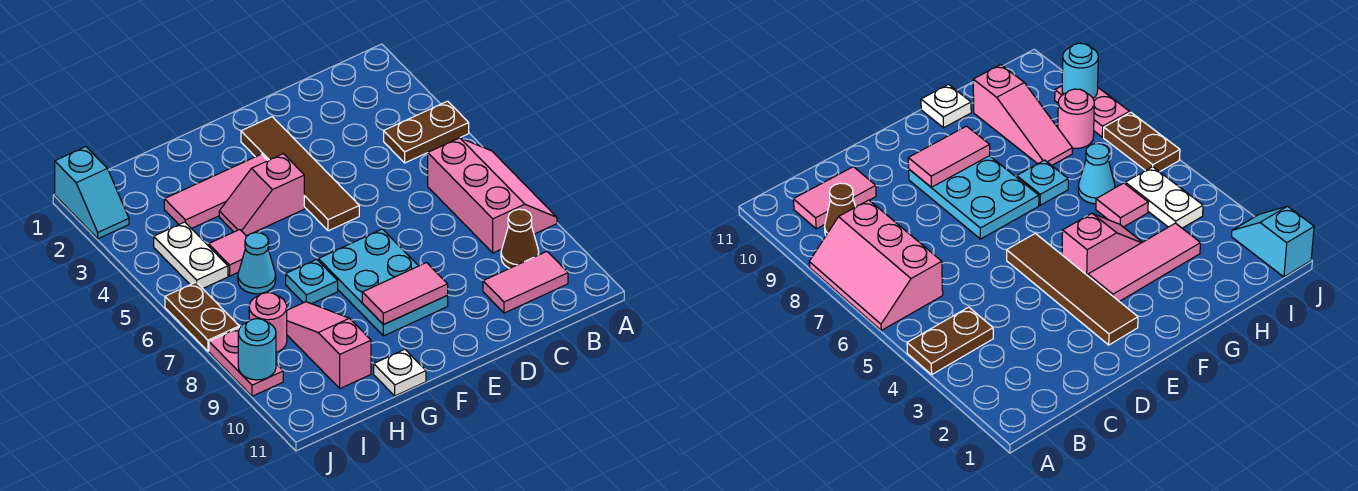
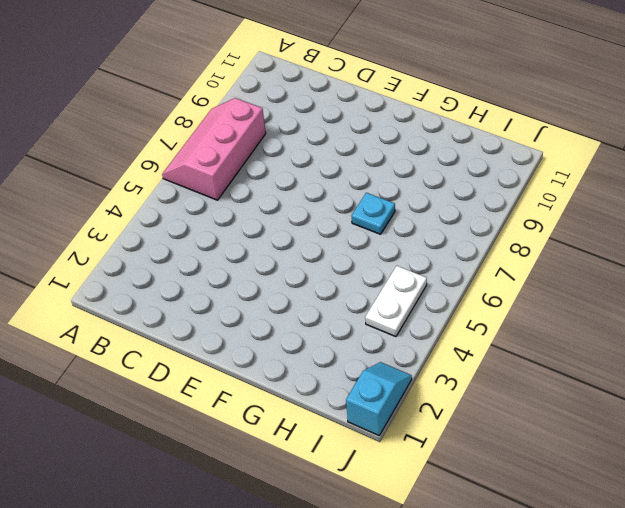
none -> brown plate A4:B4 level 1
none -> brown cone B9 level 1
none -> pink tile B10:C10 level 1

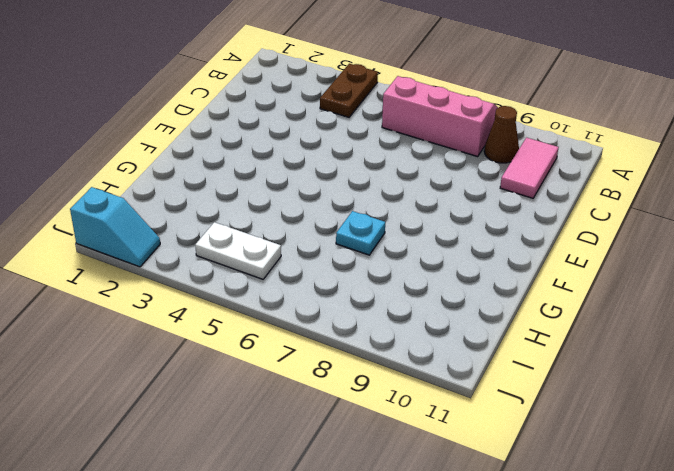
none -> brown tile E2:E5 level 1
none -> cyan plate E7:F9 level 1
none -> pink tile F3:H3 level 1

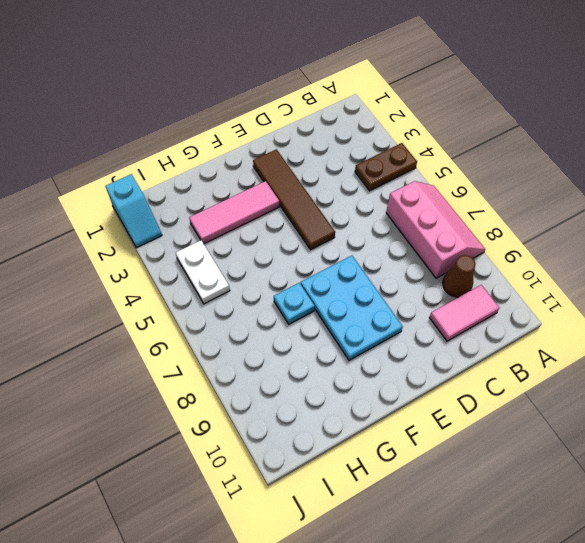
none -> pink slope F4:G4 level 1 top F
none -> white plate G11 level 1
none -> pink tile H5 level 1

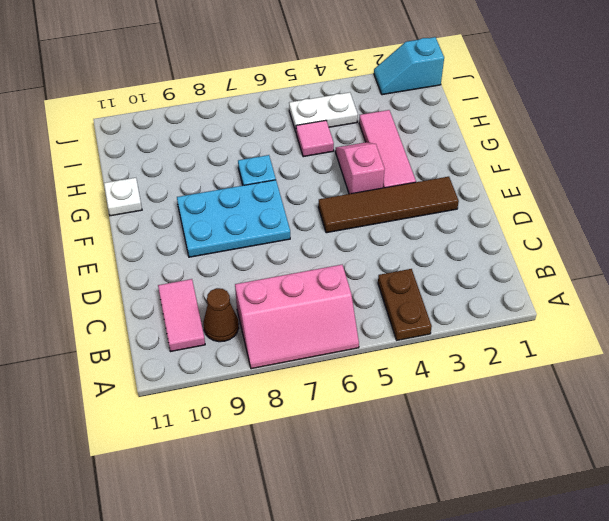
none -> cyan cone H6 level 1
none -> pink slope H8:H10 level 1 top 10
none -> pink round brick I8 level 1

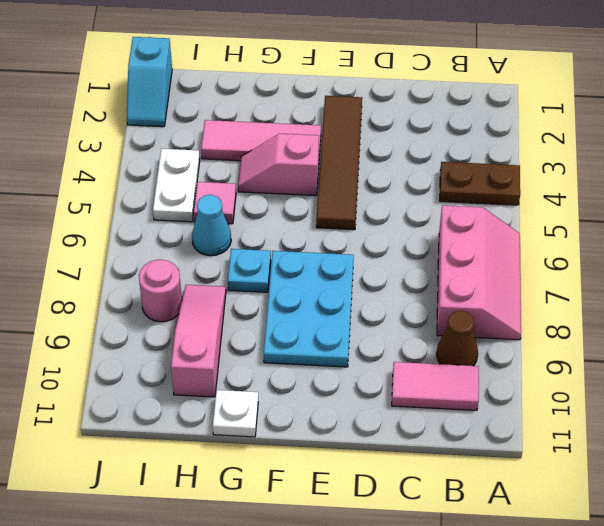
none -> brown plate J6:J7 level 1
none -> pink plate J8:J9 level 1
none -> pink tile E9:F9 level 2

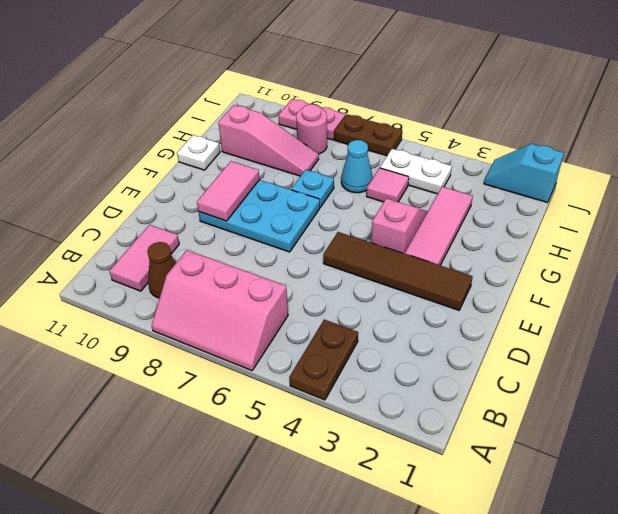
none -> cyan round brick J9 level 2

